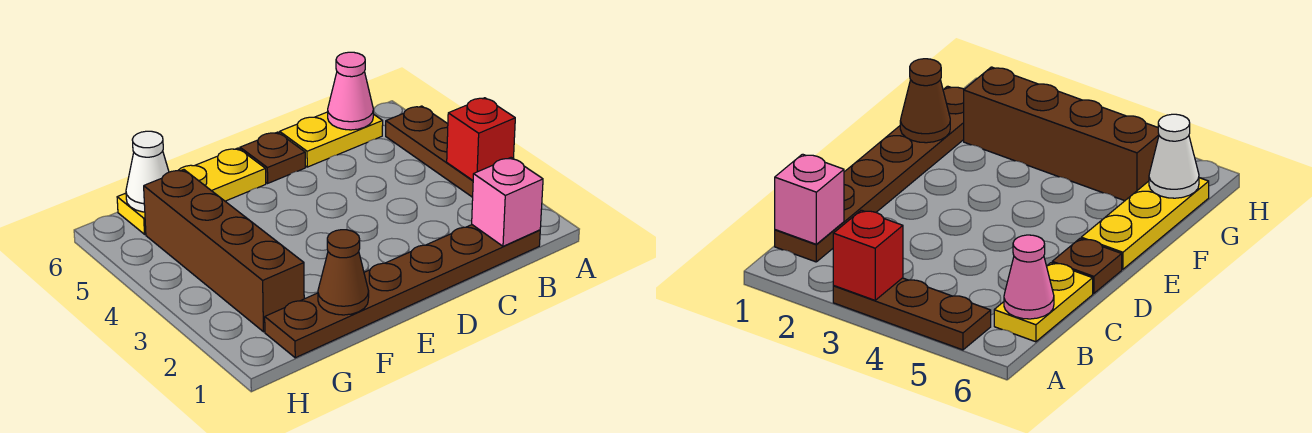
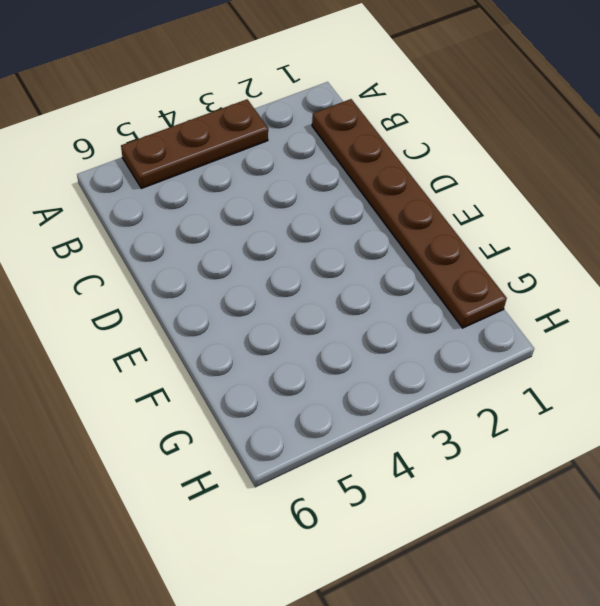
none -> yellow plate B6:C6 level 1
none -> brown plate D6 level 1

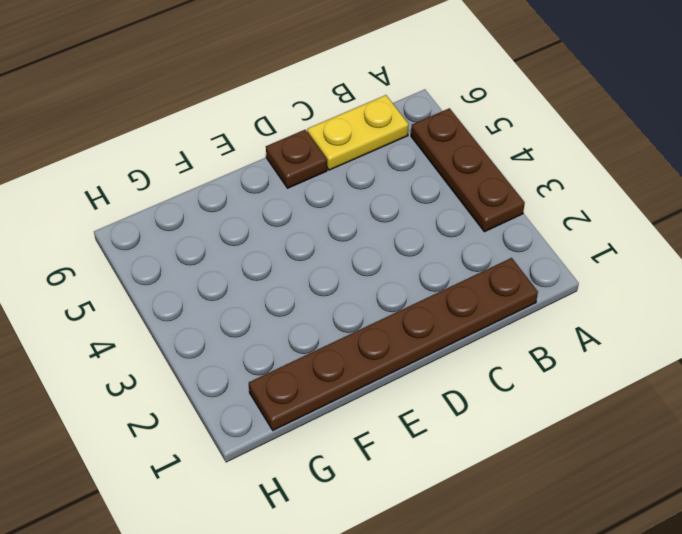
none -> yellow plate E6:G6 level 1
none -> brown brick G2:G5 level 1

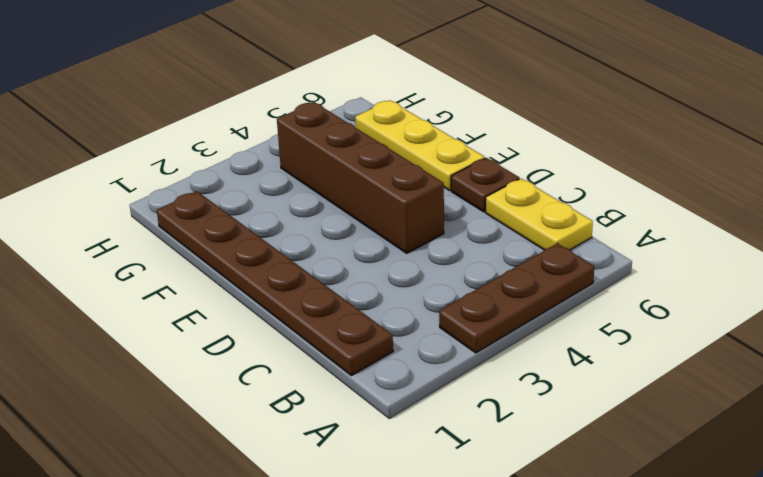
brown brick D4:G4 level 1 -> brown brick G2:G5 level 1
none -> red brick A3 level 2
none -> pink brick B1 level 2

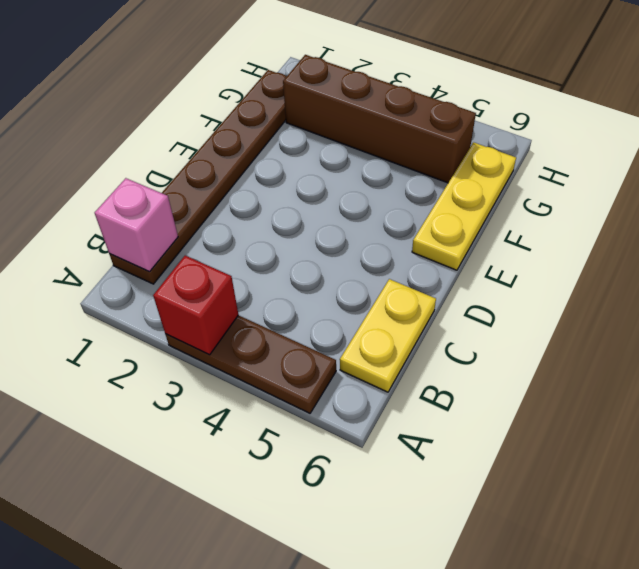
none -> brown plate D6 level 1
none -> pink cone B6 level 2

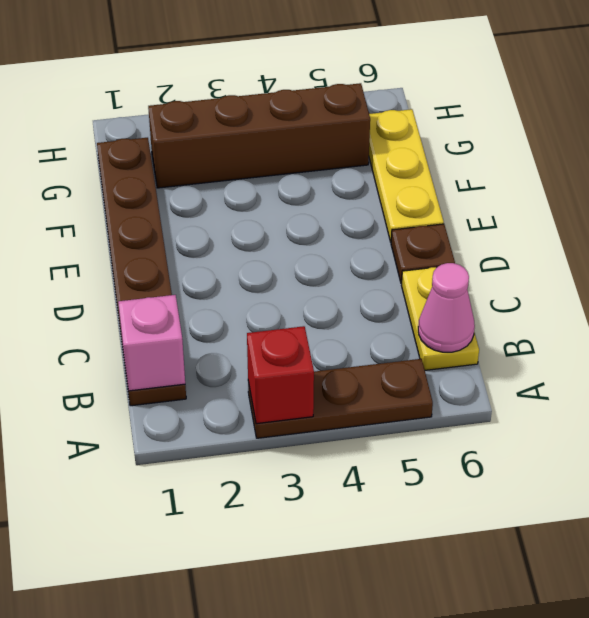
none -> brown cone F1 level 2
none -> white cone G6 level 2

